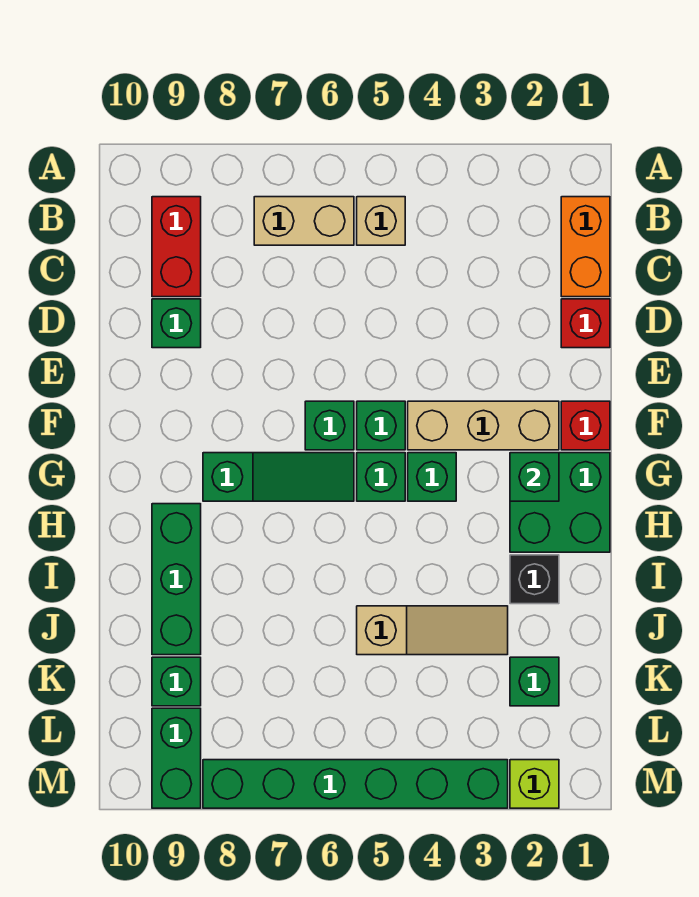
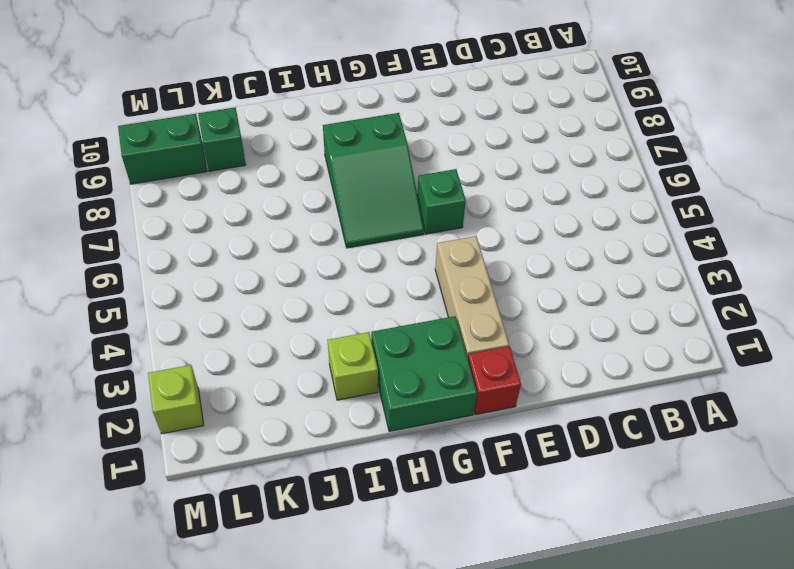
green slope G6:H8 level 1 top 8 -> green slope G6:G8 level 1 top 8
lime brick I2 level 1 -> black brick I2 level 1
none -> orange brick B1:C1 level 1
none -> tan brick B5 level 1
none -> tan brick B6:B7 level 1

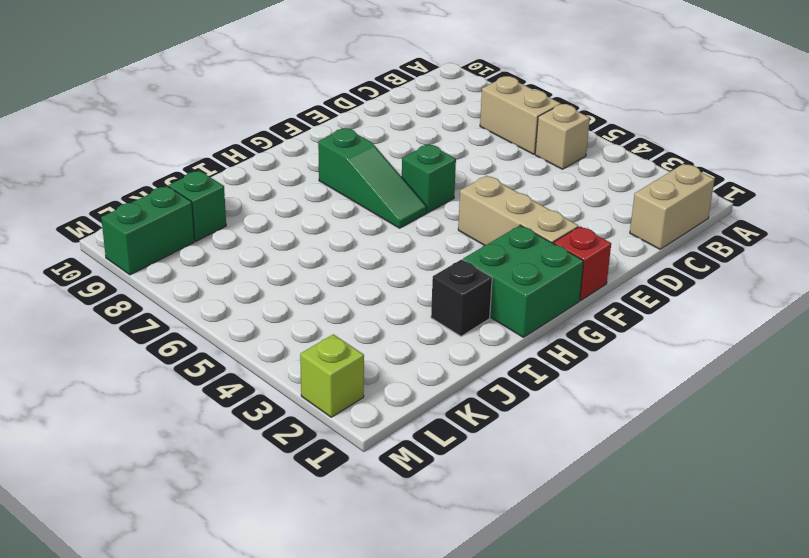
tan brick B1:C1 level 1 -> orange brick B1:C1 level 1
none -> red brick B9:C9 level 1
none -> red brick D1 level 1
none -> green brick D9 level 1

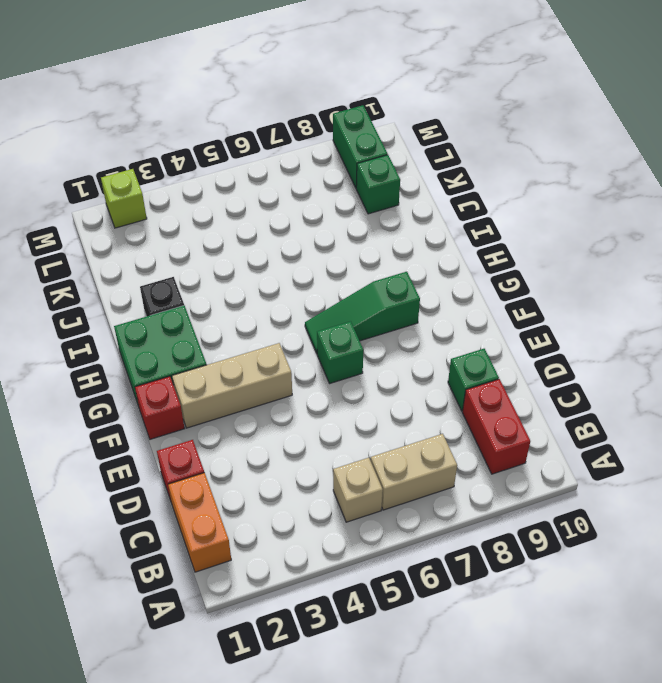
none -> green brick F5 level 1
none -> green brick G4 level 1
none -> green brick G5 level 1

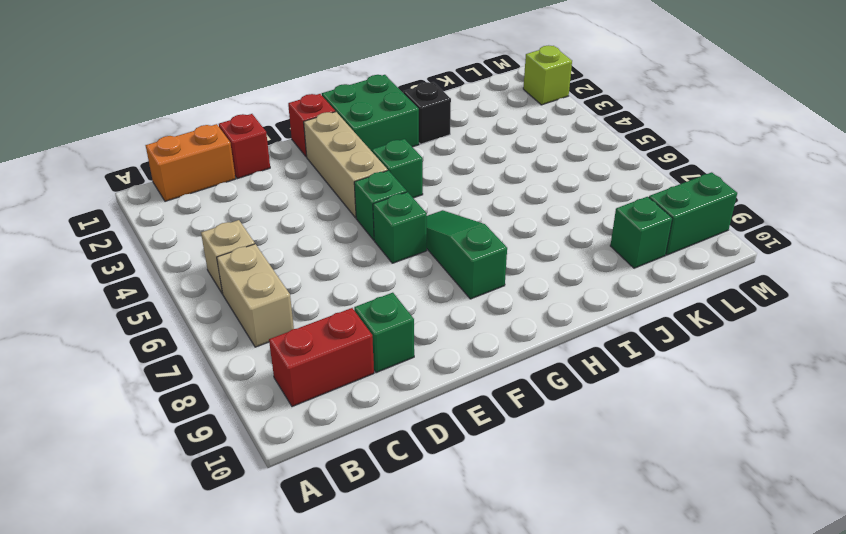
none -> green brick G5 level 1
none -> green brick H9:J9 level 1
none -> tan slope J3:J5 level 1 top 5

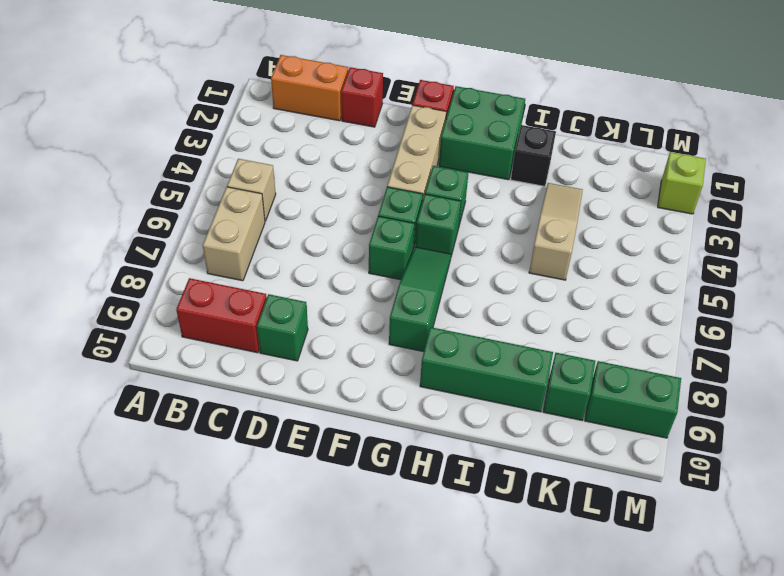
none -> green brick K2 level 1
none -> green brick M3:M8 level 1
none -> green brick G2 level 2

